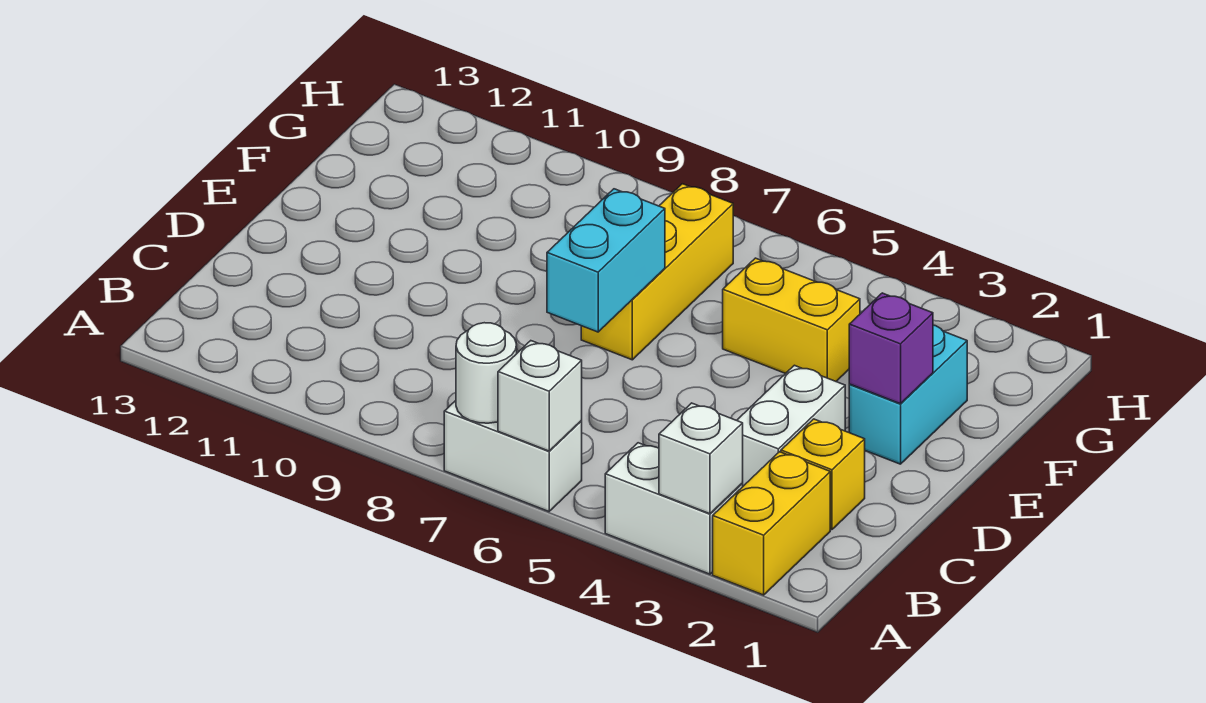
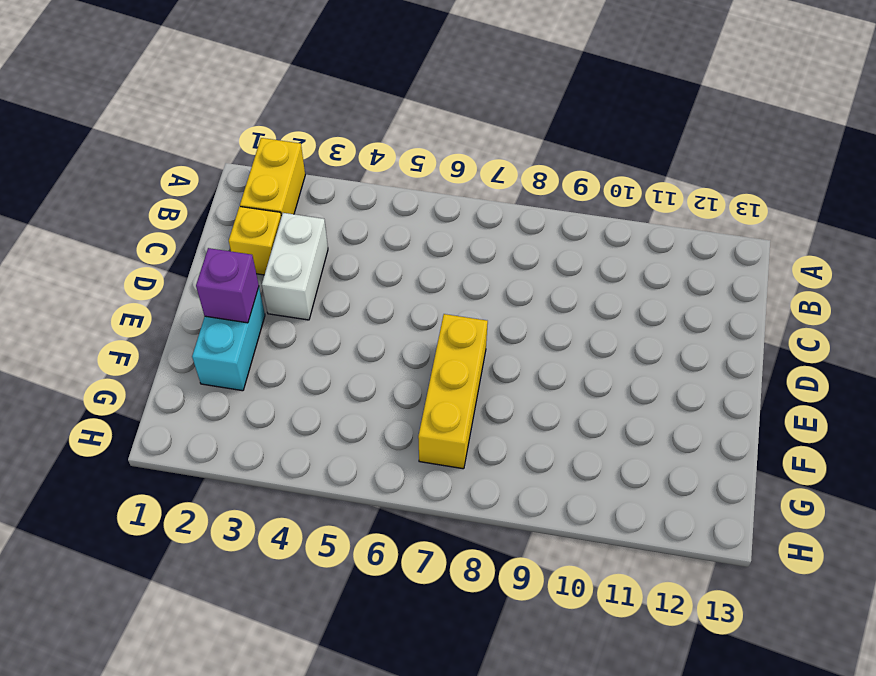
none -> white brick A3:A4 level 1
none -> white brick A6:A7 level 1
none -> yellow brick F4:F5 level 1

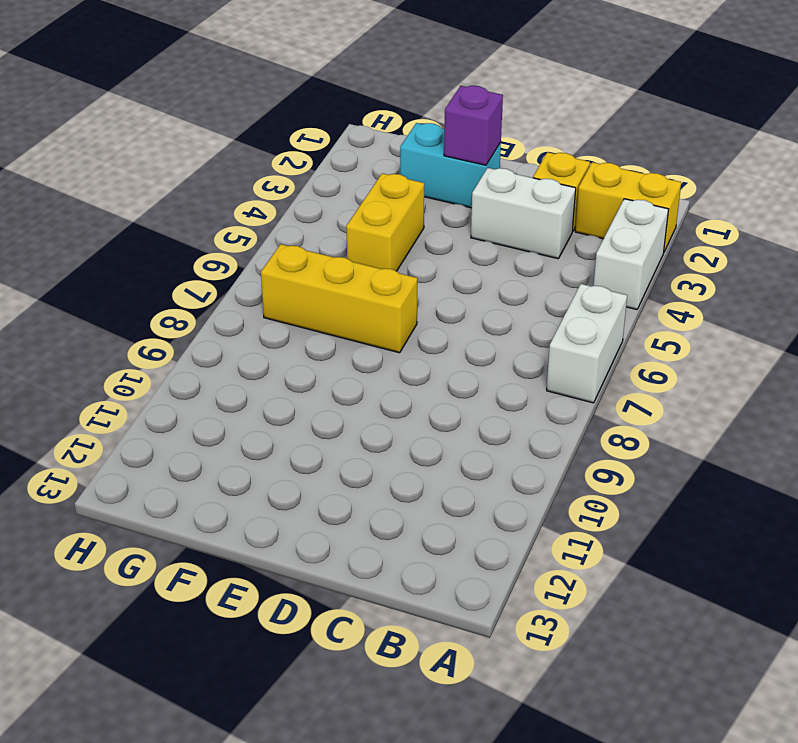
none -> white brick A3 level 2
none -> white brick A6 level 2
none -> white round brick A7 level 2

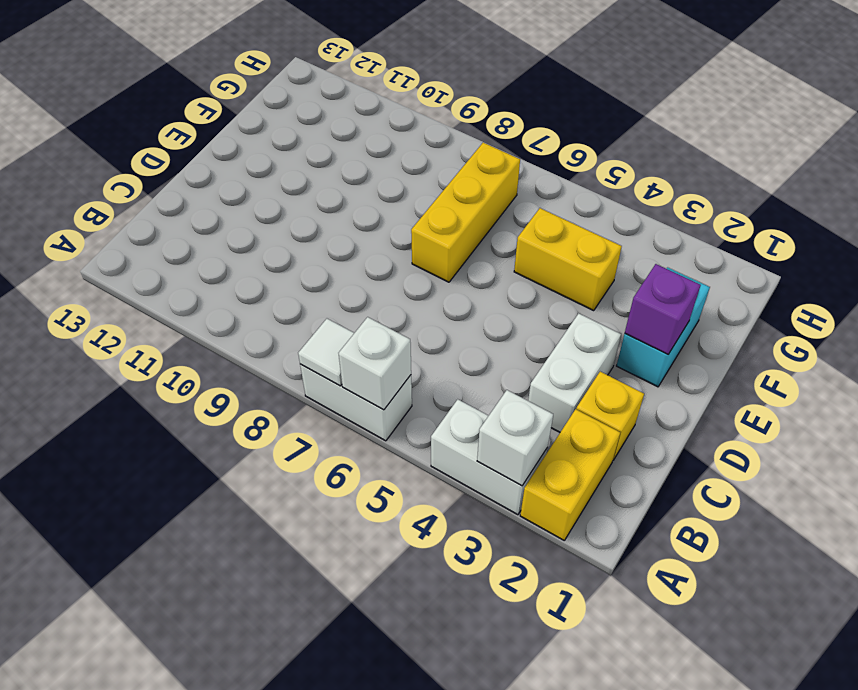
white tile A7 level 2 -> white round brick A7 level 2
none -> cyan brick D7:E7 level 2

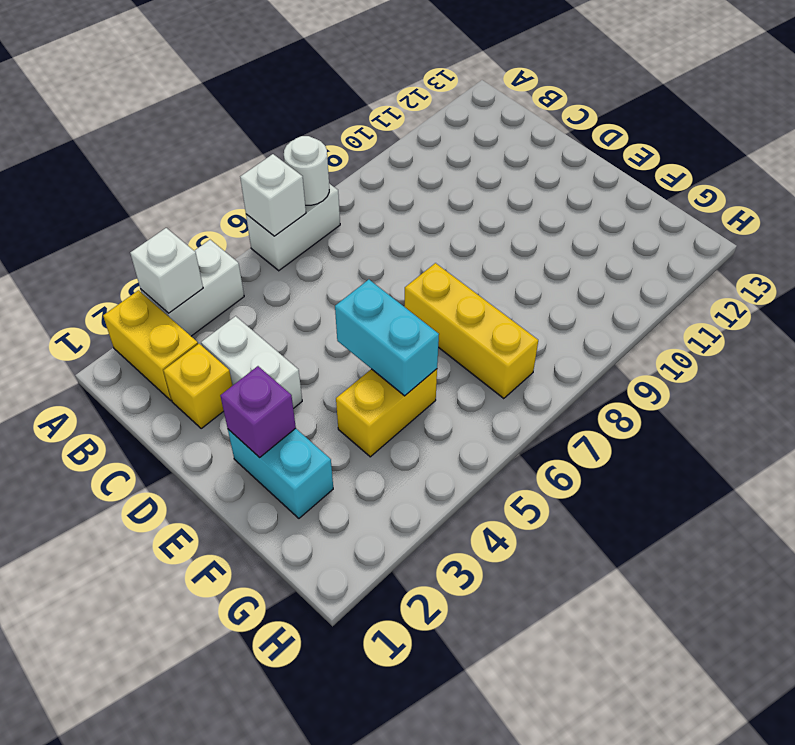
cyan brick E5:F5 level 2 -> cyan brick D7:E7 level 2

